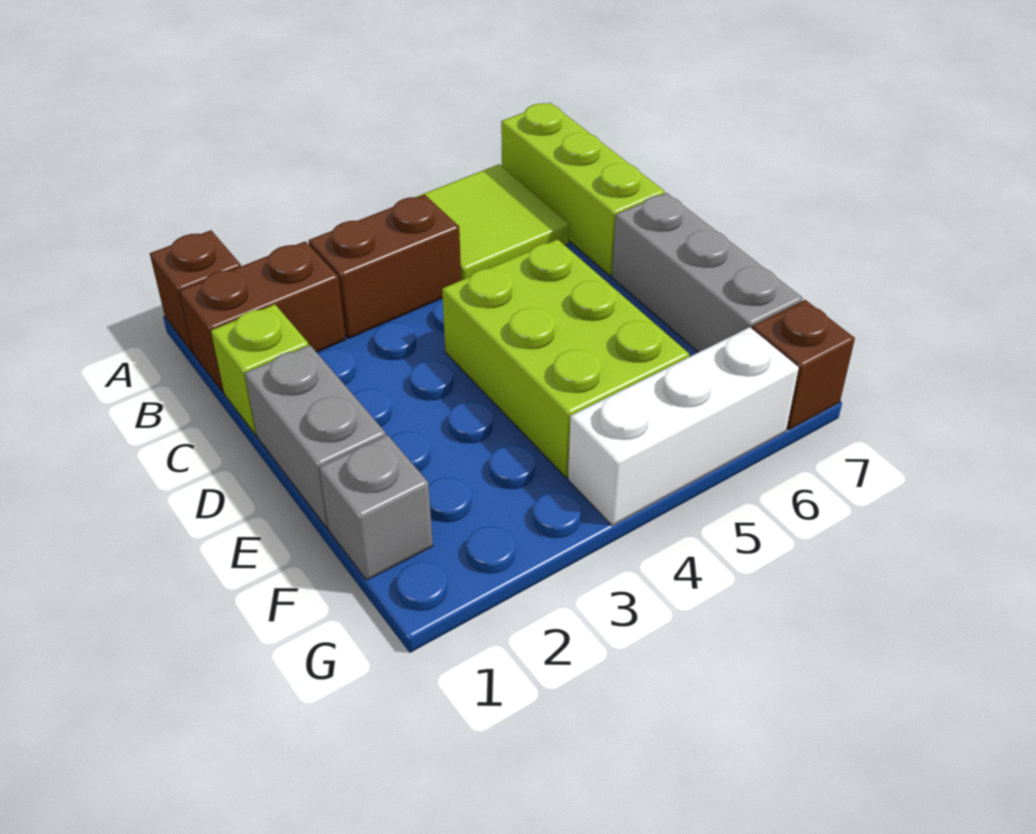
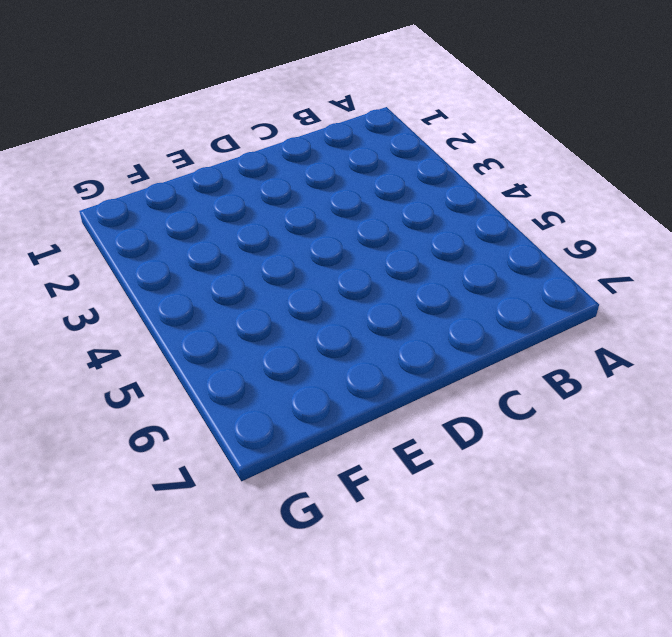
none -> brown brick A1 level 1
none -> lime tile A5:B6 level 1
none -> lime brick A7:C7 level 1

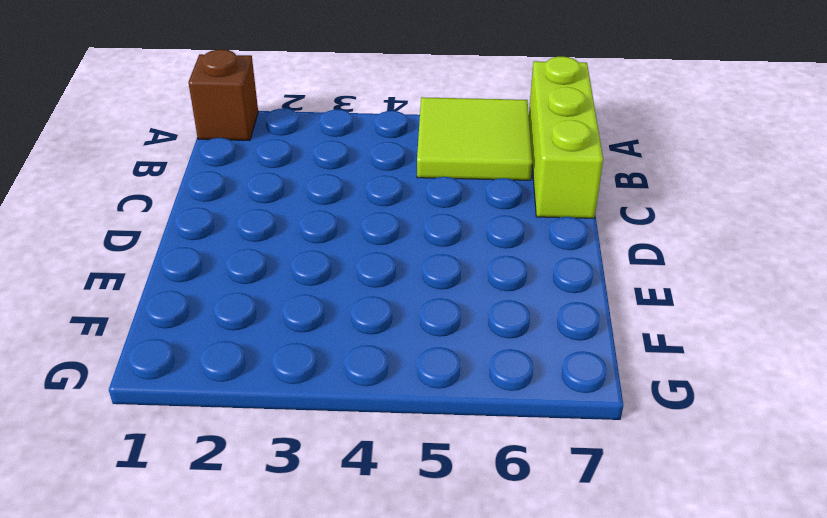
none -> brown brick B1:B2 level 1
none -> brown brick B3:B4 level 1
none -> lime brick C1 level 1

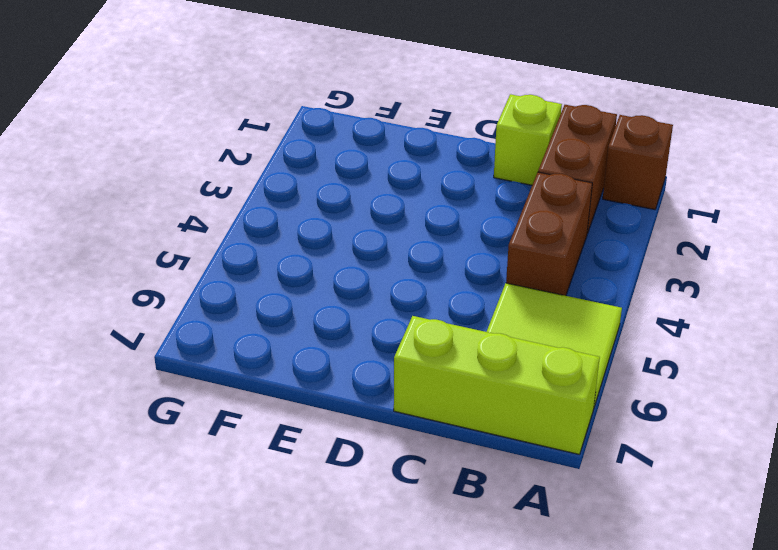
none -> grey brick D1:E1 level 1
none -> lime brick D4:F5 level 1
none -> grey brick D7:F7 level 1

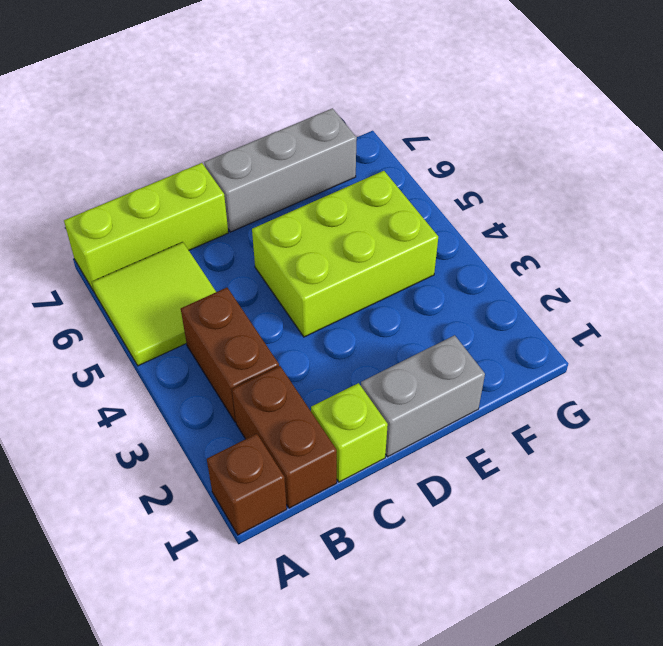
none -> grey brick F1 level 1
none -> white brick G4:G6 level 1
none -> brown brick G7 level 1

